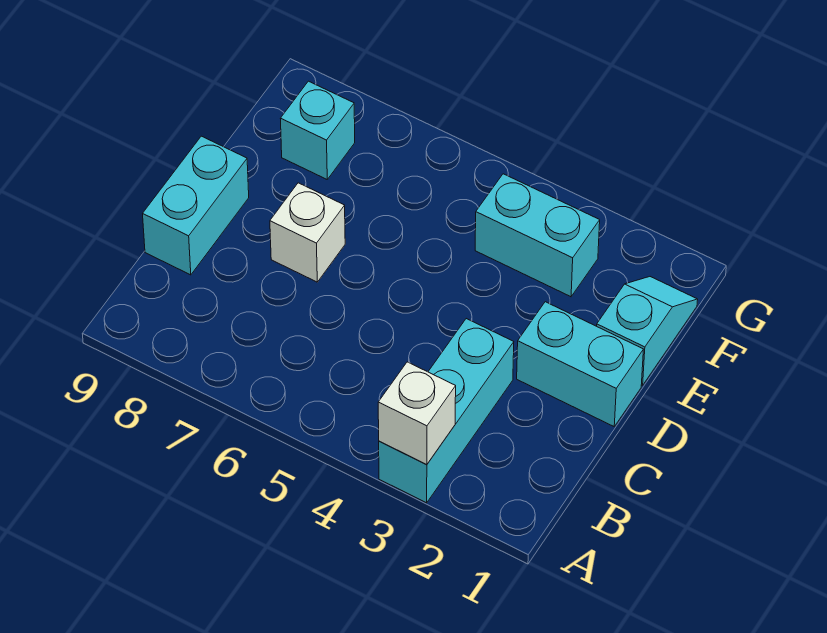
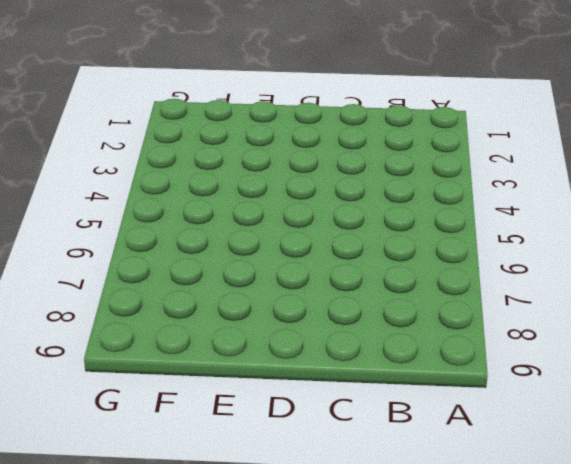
none -> cyan brick A3:C3 level 1
none -> cyan brick C9:D9 level 1

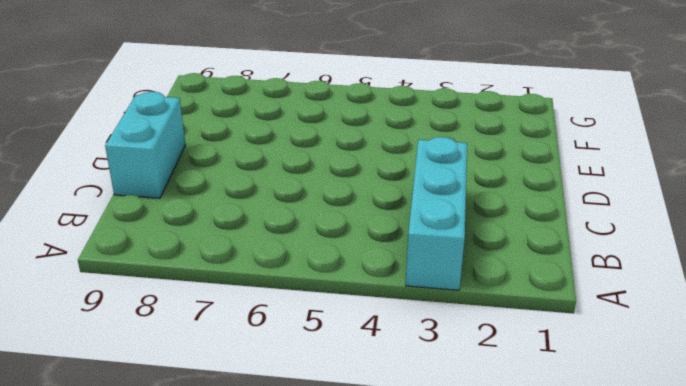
none -> cyan brick D1:D2 level 1
none -> white brick D7 level 1

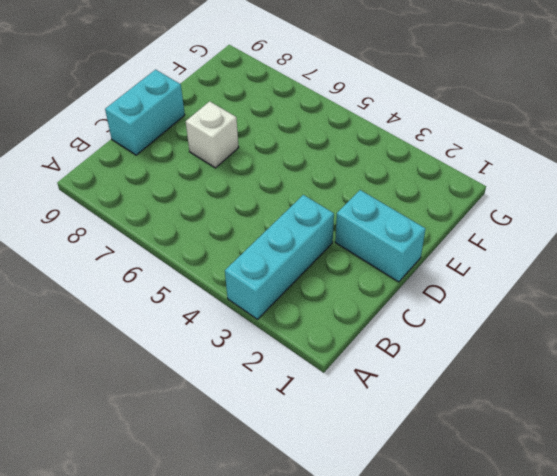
none -> cyan slope E1:F1 level 1 top E
none -> cyan brick F3:F4 level 1

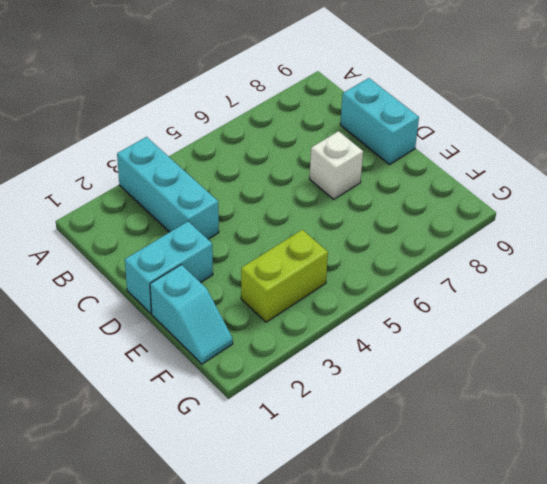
lime brick F3:F4 level 1 -> cyan brick F3:F4 level 1
none -> cyan brick F8 level 1
none -> white brick A3 level 2

